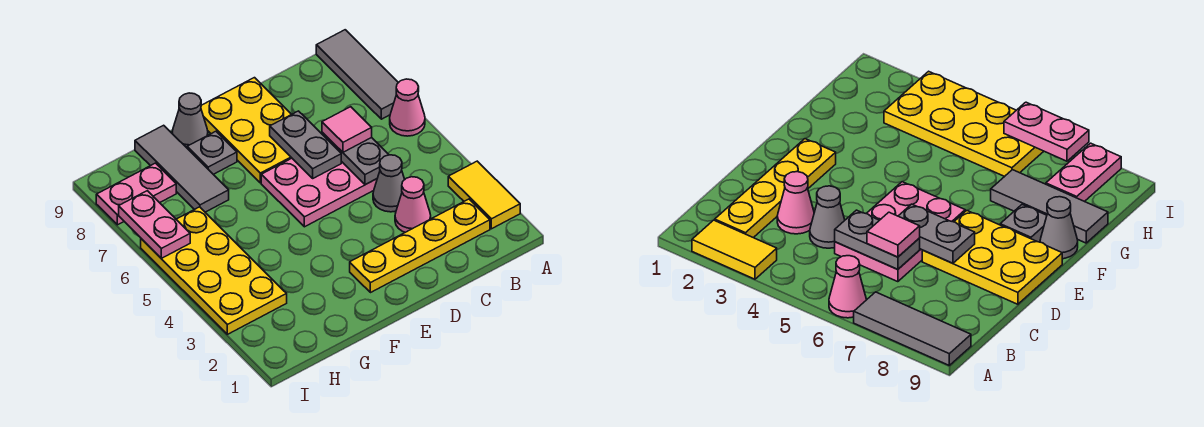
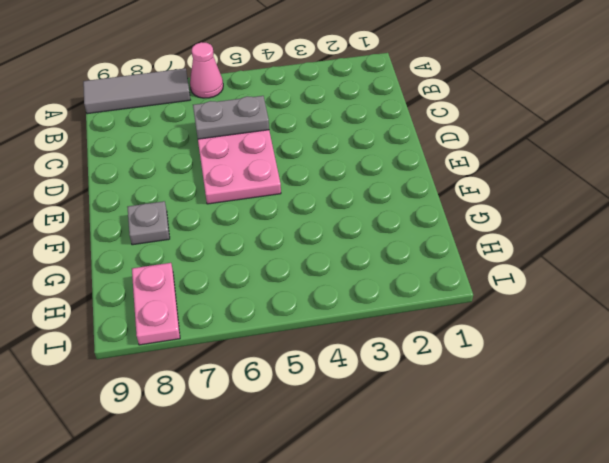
none -> yellow tile A2:A3 level 1
none -> yellow plate B2:E2 level 1
none -> pink cone C3 level 1

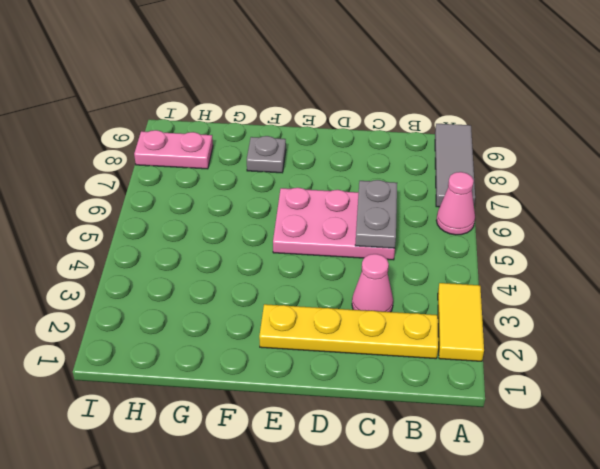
none -> grey cone C4 level 1
none -> yellow plate D7:E9 level 1
none -> grey cone F9 level 1

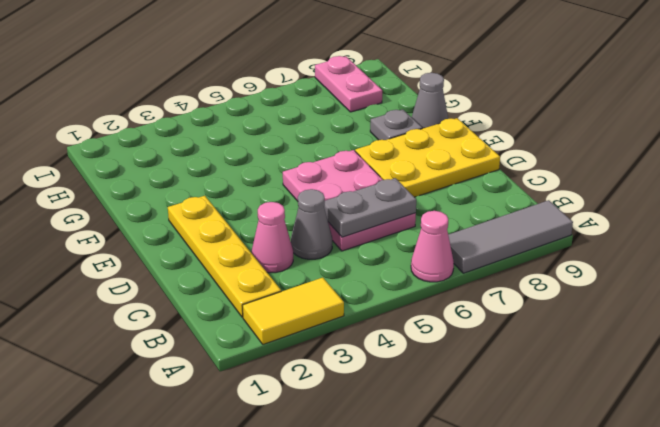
none -> grey tile G7:G9 level 1
none -> yellow plate H3:I6 level 1
none -> grey plate D6:D7 level 2

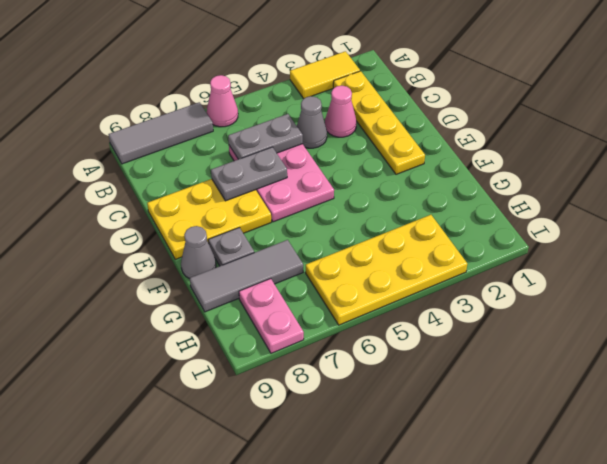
none -> pink plate I6:I7 level 2
none -> pink tile C6 level 3

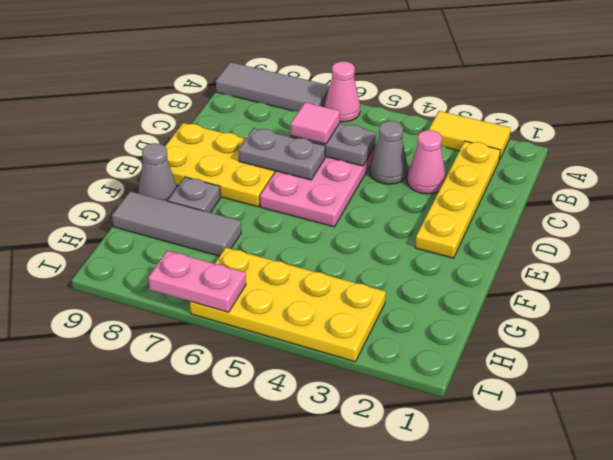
none -> pink plate H8:I8 level 1

